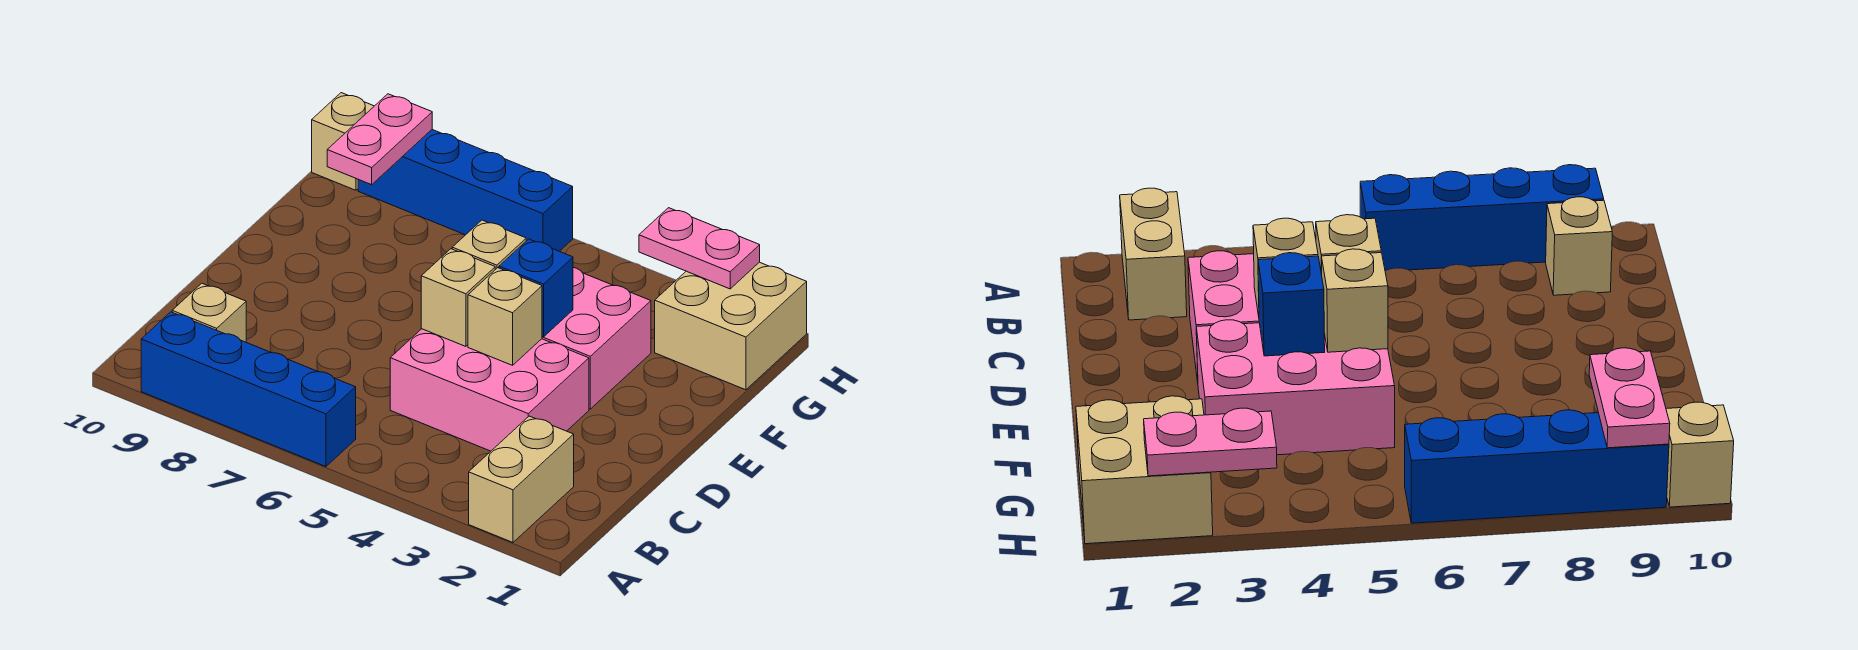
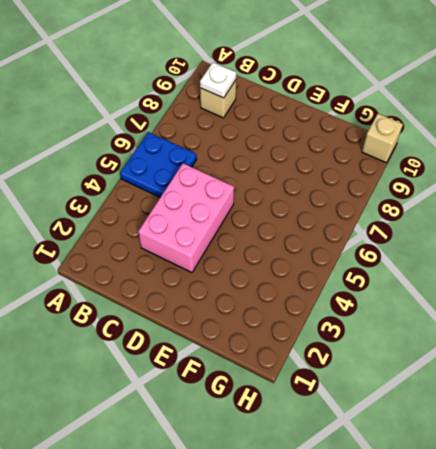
blue plate A5:B6 level 1 -> blue brick A6:A9 level 1
white plate B9 level 2 -> none
none -> tan brick A2:B2 level 1
none -> pink brick E3:F5 level 1
none -> tan brick G1:H2 level 1

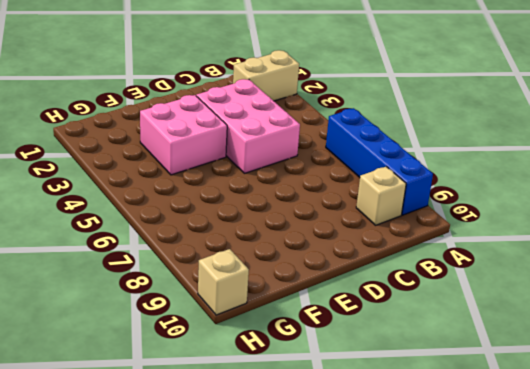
pink brick E3:F4 level 1 -> pink brick E3:F5 level 1
none -> tan brick G1:H2 level 1
none -> blue brick H6:H9 level 1
none -> tan brick D4 level 2

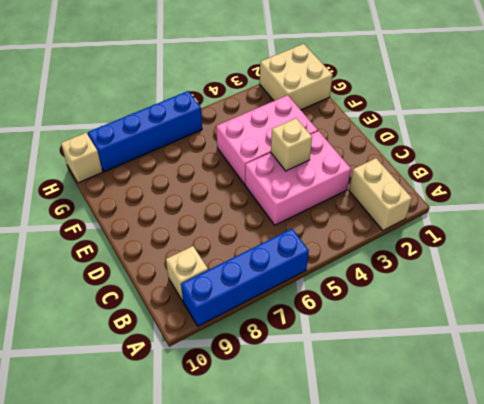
none -> tan brick D5 level 2
none -> blue brick E4 level 2
none -> tan brick E5 level 2

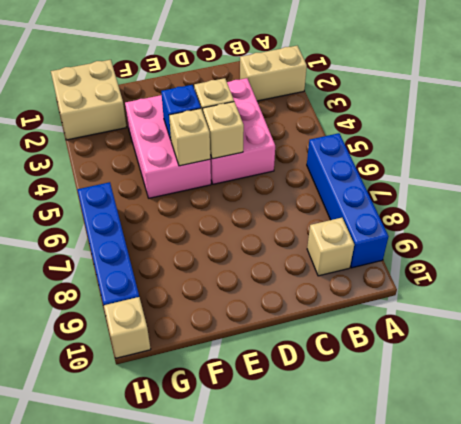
none -> pink plate G9:H9 level 2
none -> pink plate H2:H3 level 2

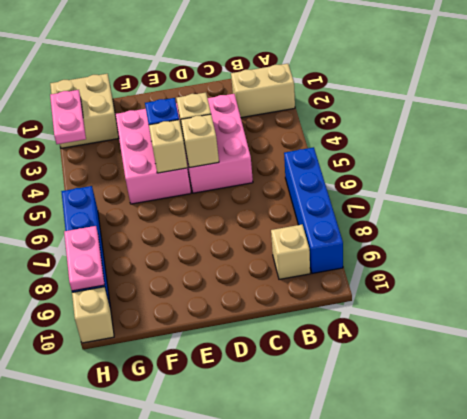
pink plate H8:H9 level 2 -> pink plate G9:H9 level 2

